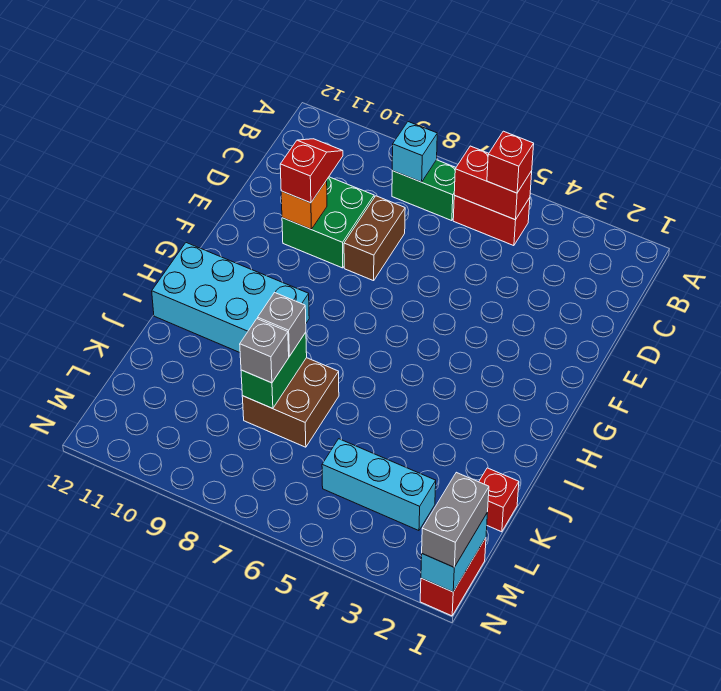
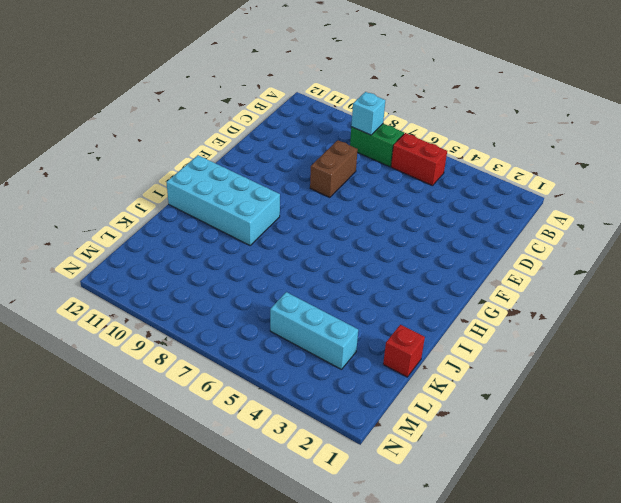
none -> green brick D9:E10 level 1
none -> brown brick J7:K8 level 1
none -> red brick M1:N1 level 1

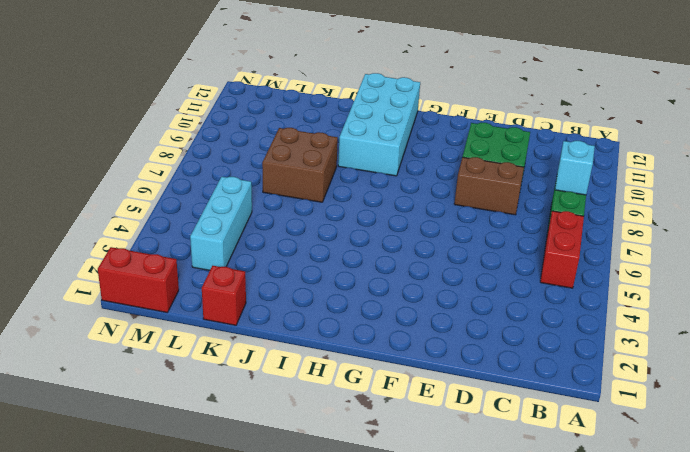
none -> red brick B5:B6 level 2
none -> orange brick E10 level 2
none -> green brick J8:K8 level 2

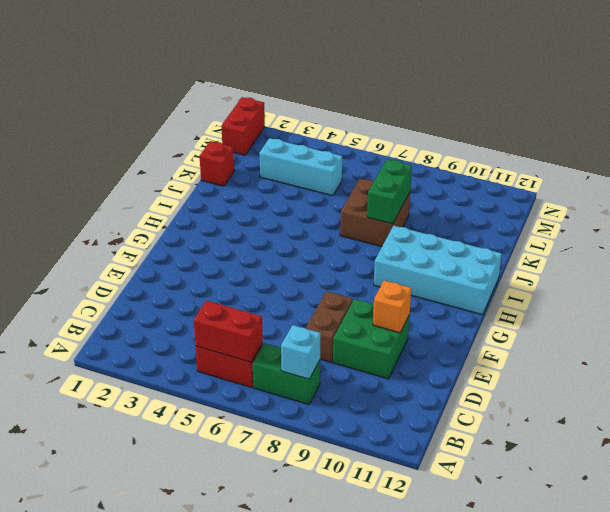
none -> cyan brick M1:N1 level 2
none -> red brick B5 level 3
none -> red slope D10:E10 level 3 top E

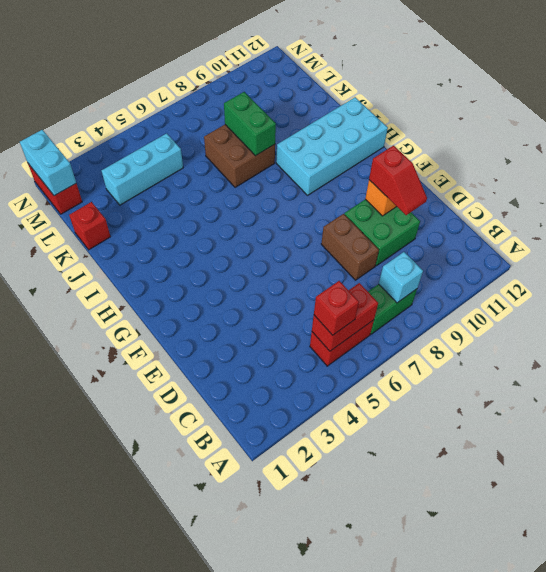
none -> grey brick J8 level 3
none -> grey brick K8 level 3
none -> grey brick M1:N1 level 3

